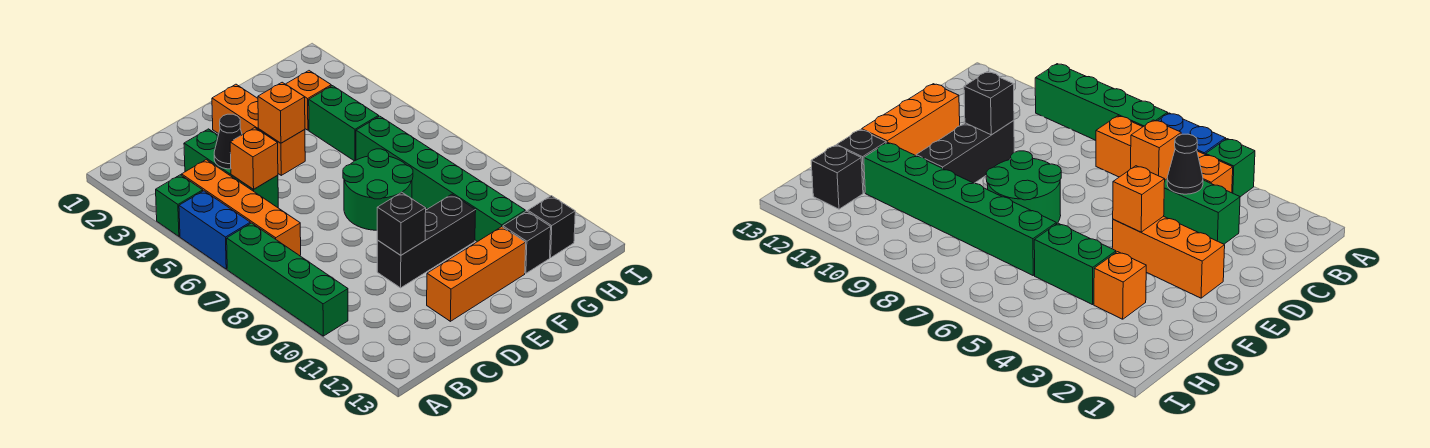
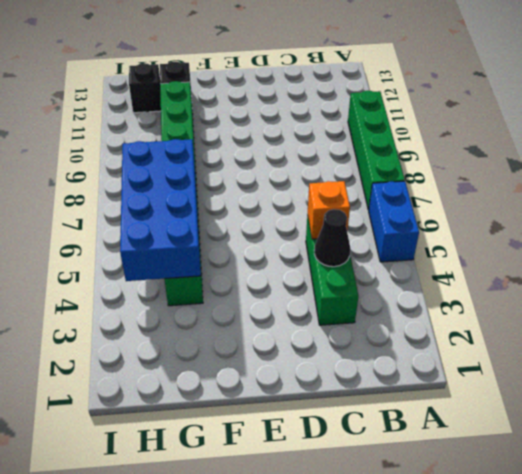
blue brick G4:H7 level 2 -> none
none -> green brick A4 level 1
none -> orange brick B4:B7 level 1
none -> black brick D10:F10 level 1

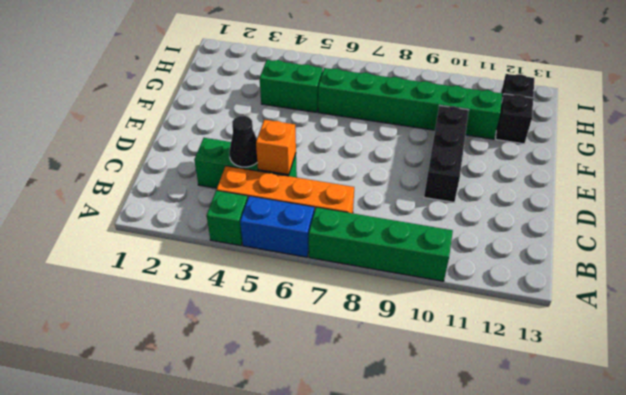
none -> orange brick D12:F12 level 1
none -> orange brick E2:E4 level 1
none -> green round brick E7:F8 level 1

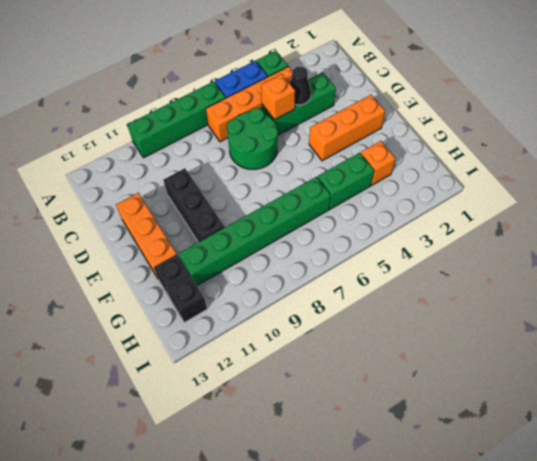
green round brick C6:D7 level 1 -> green round brick E7:F8 level 1
none -> black brick D10 level 2
none -> orange brick E4 level 2

